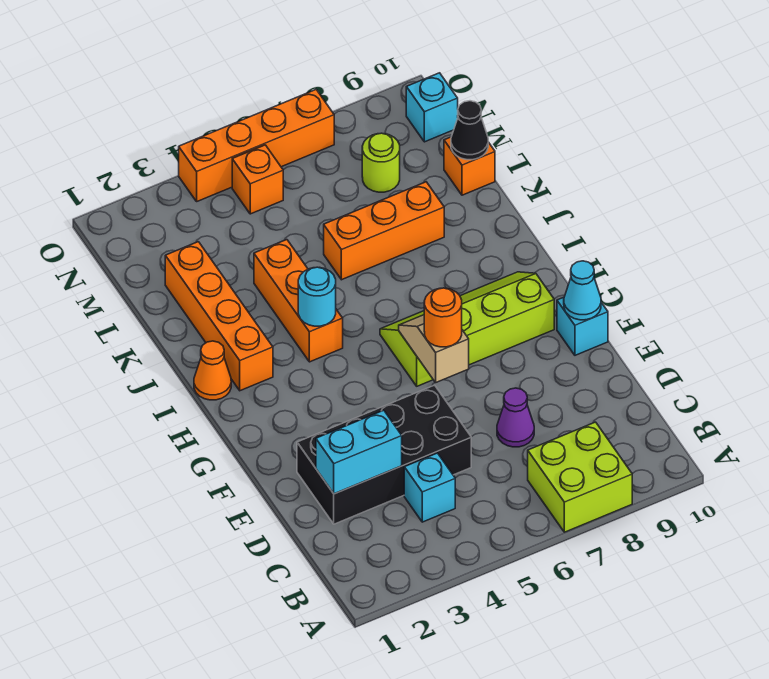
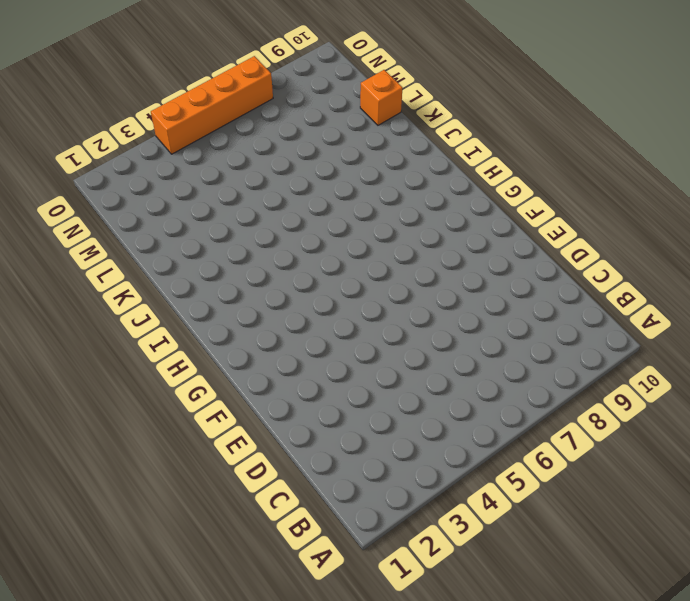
none -> lime brick A7:B8 level 1
none -> cyan brick C4 level 1
none -> black brick D2:E5 level 1

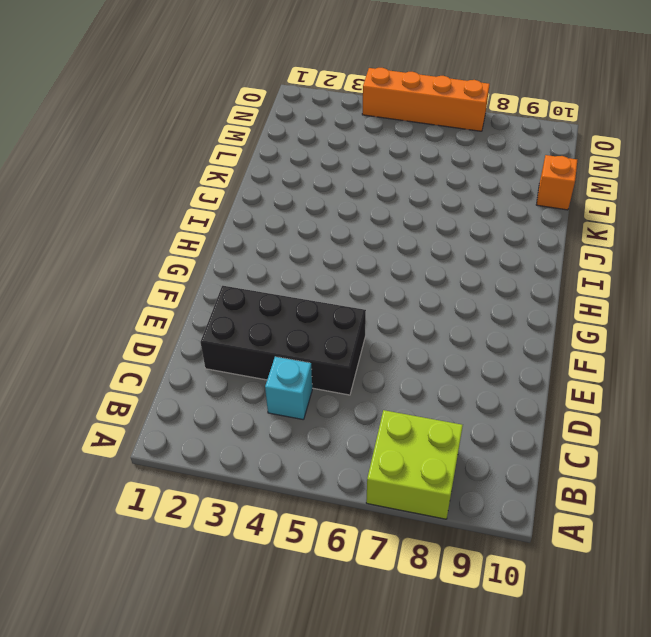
none -> purple cone D7 level 1
none -> cyan brick F10 level 1
none -> lime slope G6:H9 level 1 top G

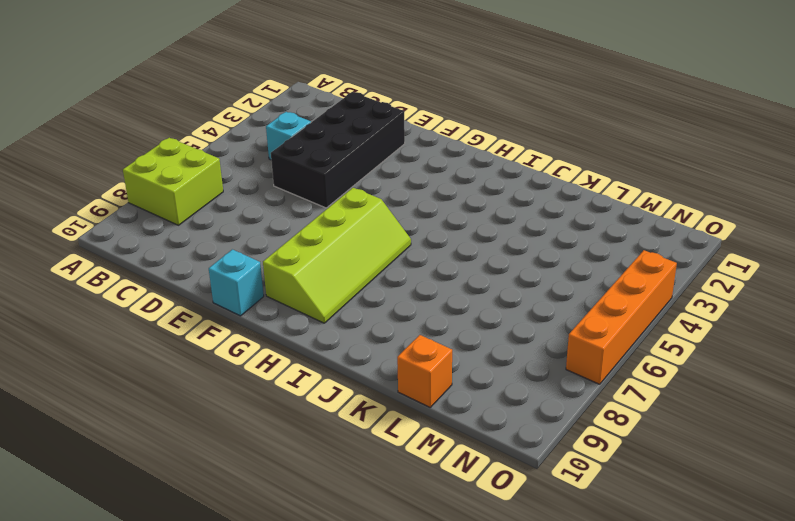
none -> purple cone D7 level 1
none -> orange cone I1 level 1
none -> orange brick I2:L2 level 1

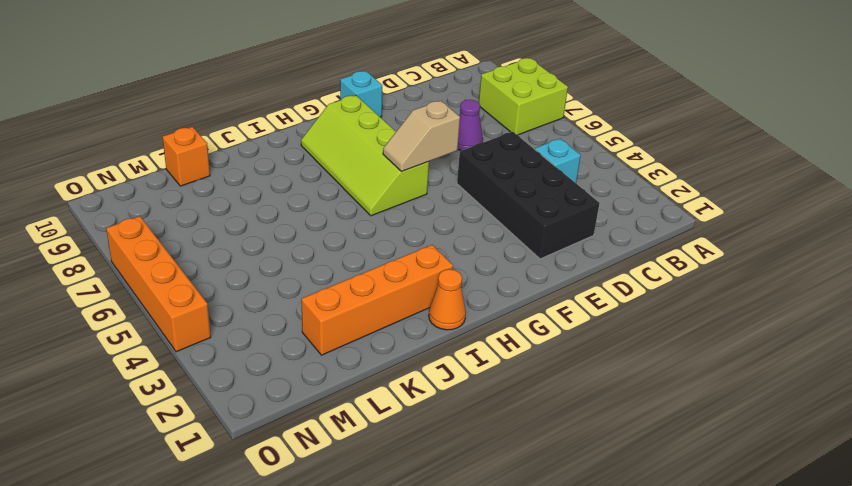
none -> orange brick I4:K4 level 1
none -> orange brick K6:K8 level 1
none -> lime round brick M8 level 1

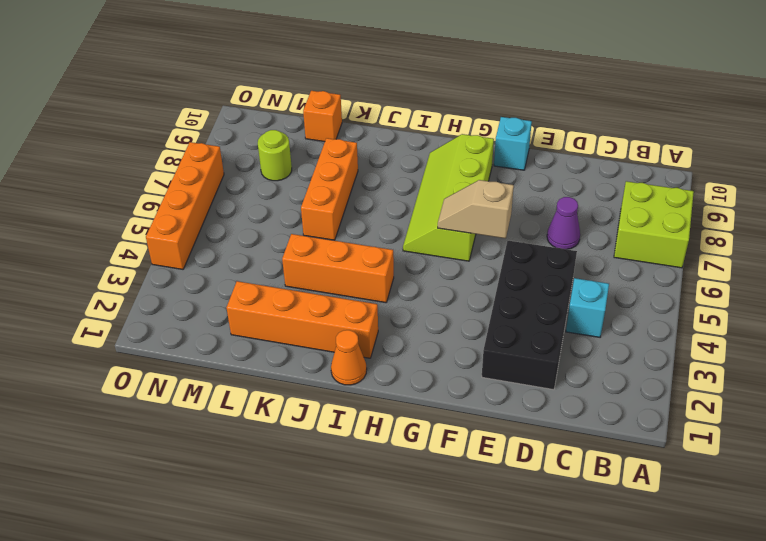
none -> orange brick N5 level 1
none -> cyan brick N10 level 1
none -> cyan brick D2:D3 level 2

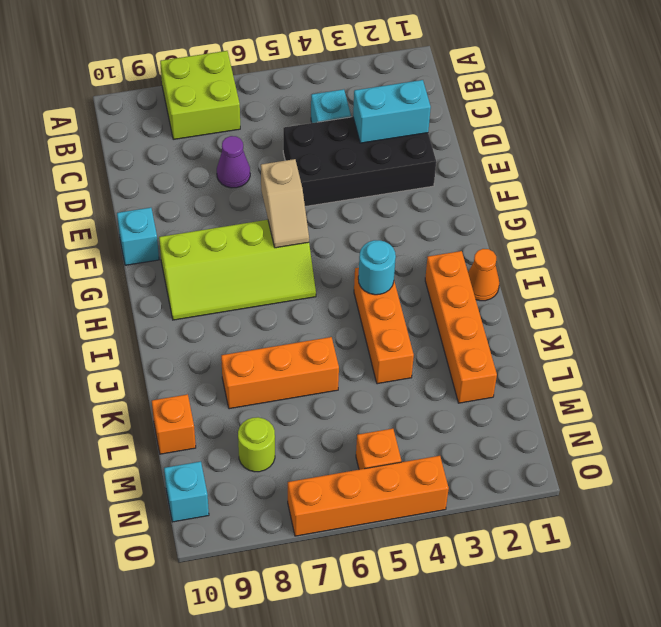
none -> cyan cone F10 level 2
none -> black cone L10 level 2
none -> orange round brick F6 level 3

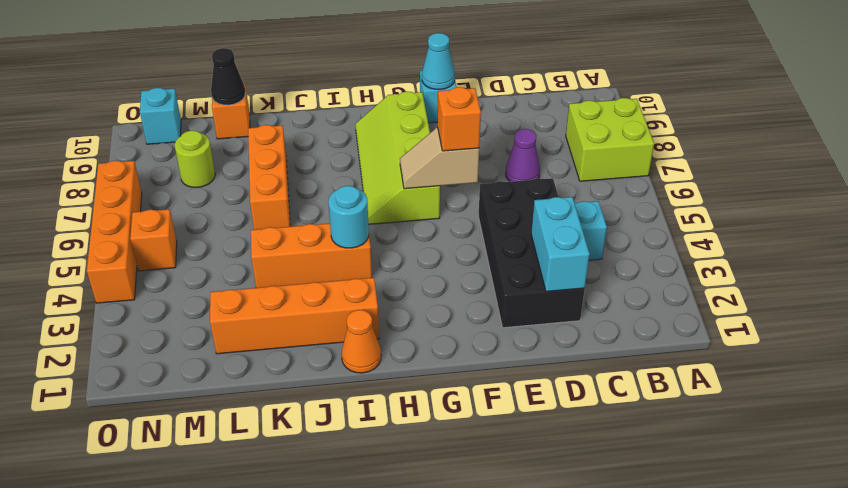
orange brick F6 level 3 -> orange round brick F6 level 3

